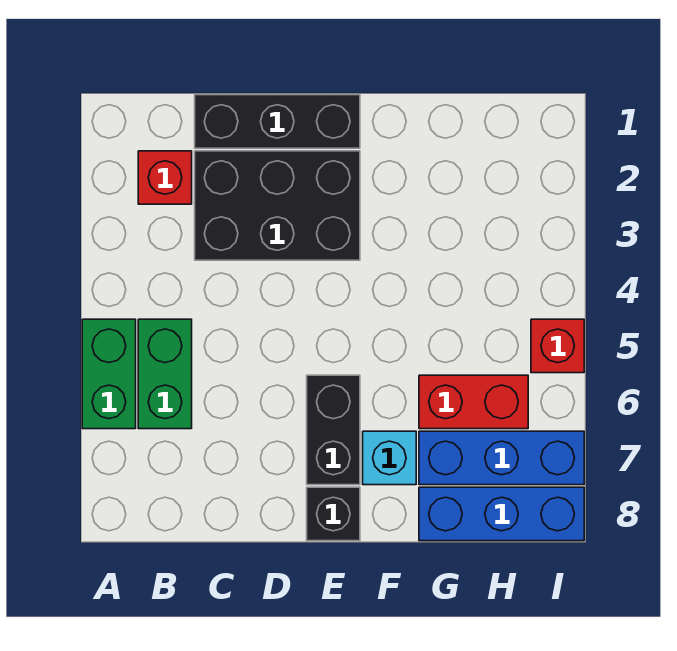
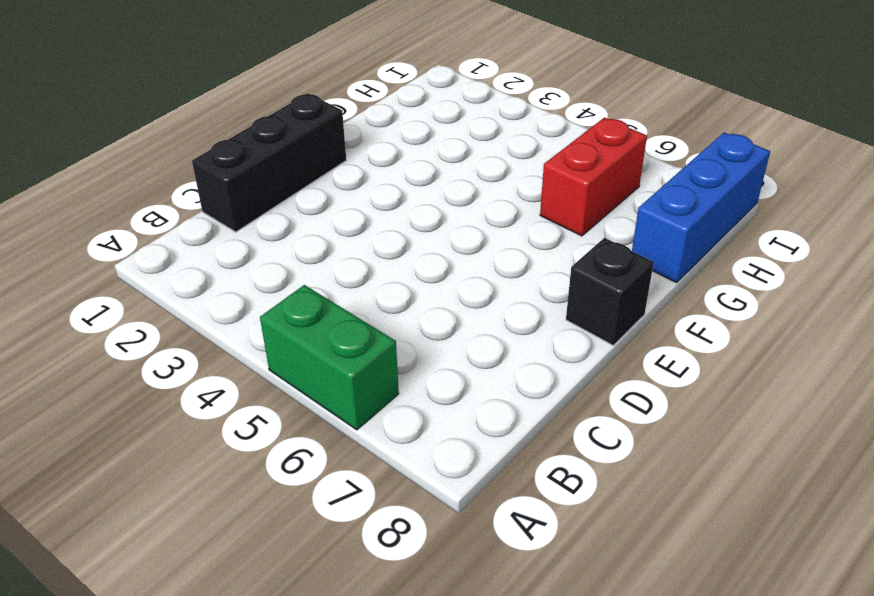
none -> red brick B2 level 1
none -> green brick B5:B6 level 1
none -> black brick C2:E3 level 1

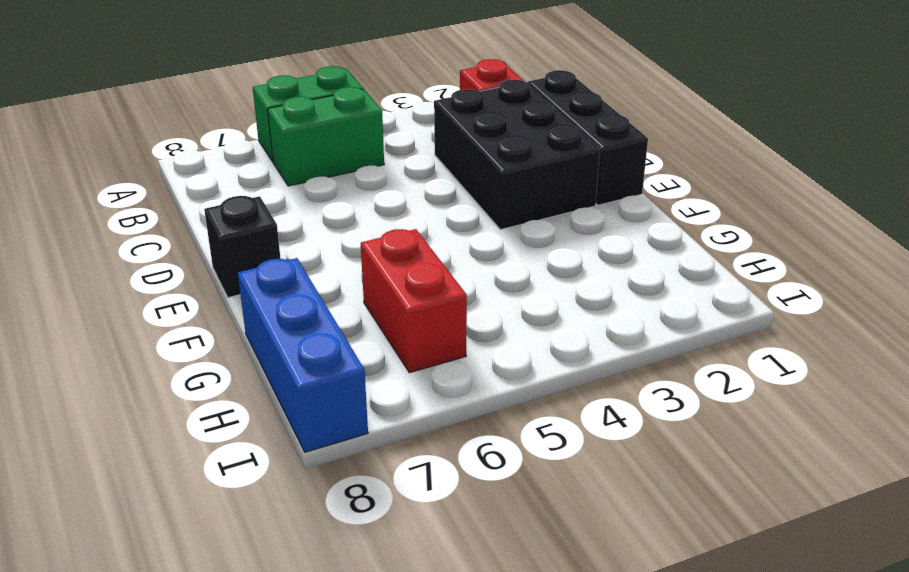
none -> black brick E6:E7 level 1
none -> cyan brick F7 level 1
none -> blue brick G7:I7 level 1

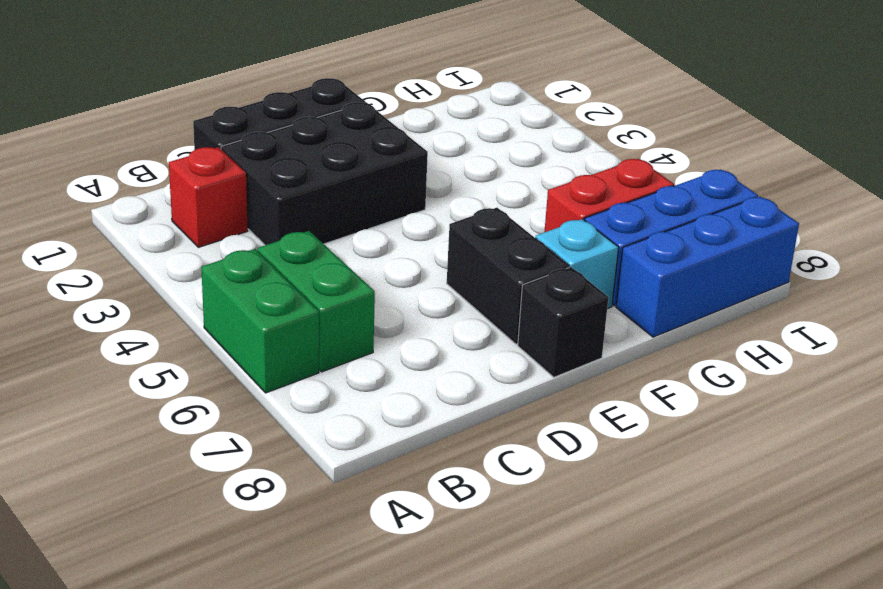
none -> red brick I5 level 1

